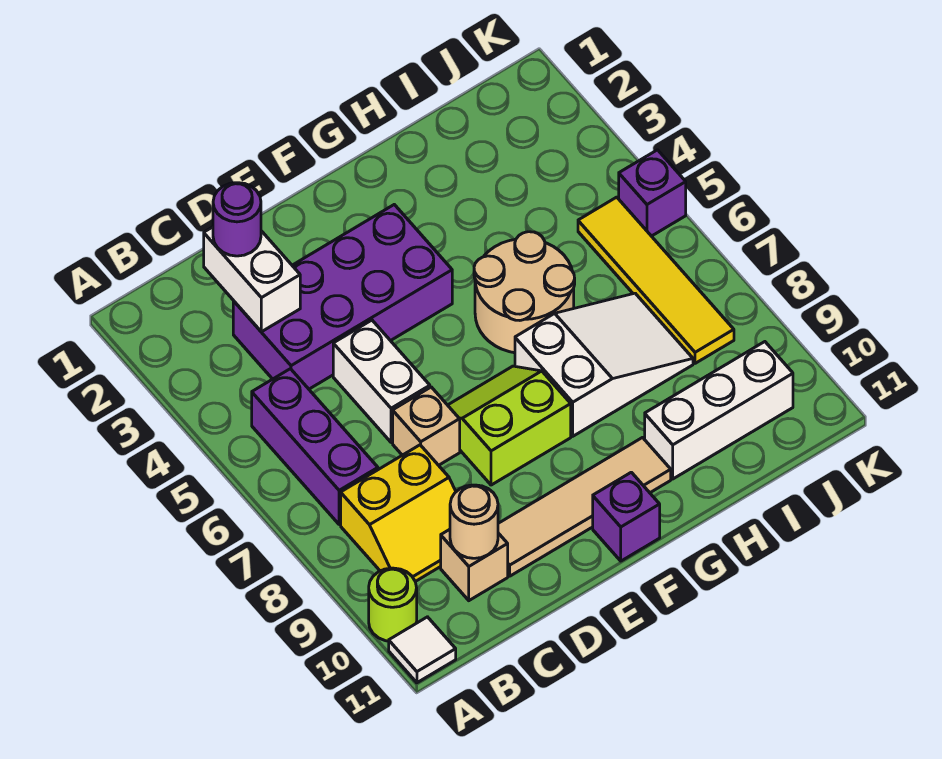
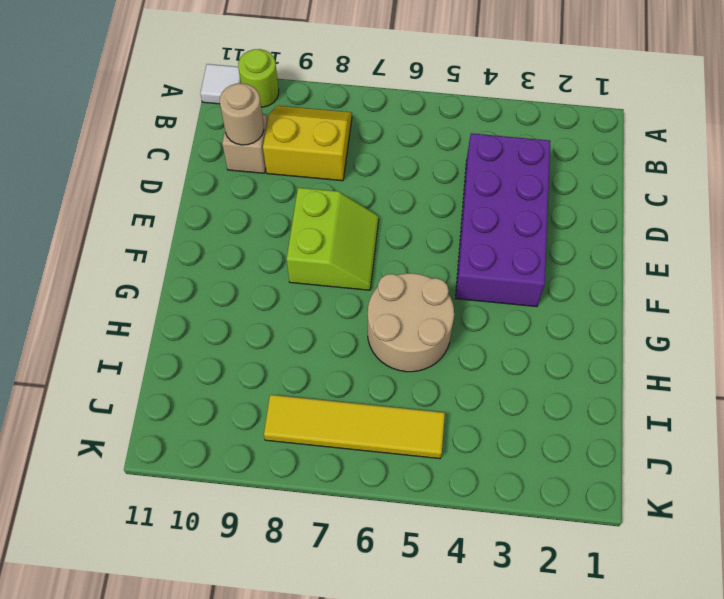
yellow slope B8:C9 level 1 top C -> yellow slope B8:C9 level 1 top 8
none -> purple brick B5:B7 level 1
none -> white brick D5:D6 level 1
none -> tan brick D7 level 1

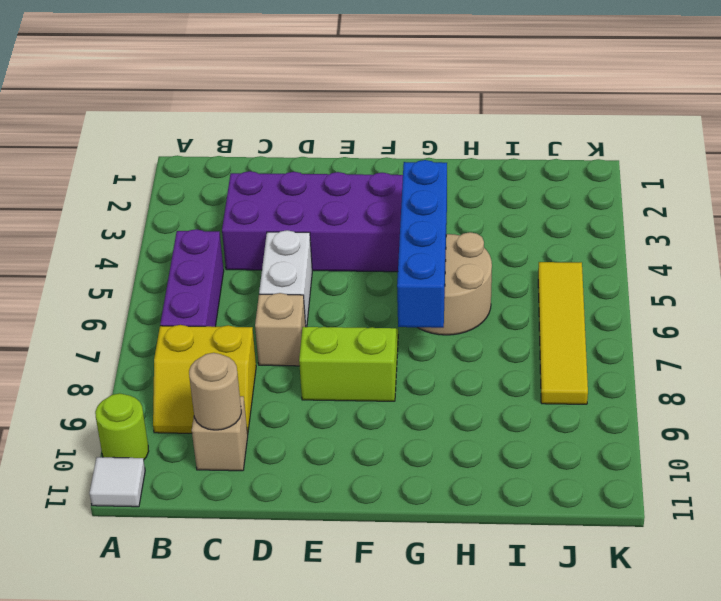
blue brick G4:G7 level 2 -> none
none -> tan tile D10:G10 level 1
none -> purple brick F11 level 1
none -> white slope G7:I8 level 1 top G

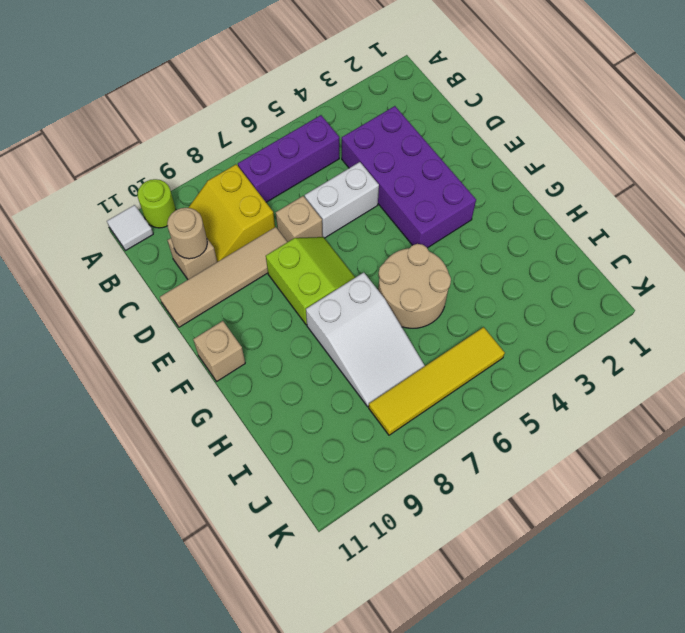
tan tile D8:D11 level 1 -> tan tile D10:G10 level 1
tan brick F11 level 1 -> purple brick F11 level 1
none -> white brick H10:J10 level 1
none -> purple brick K5 level 1
none -> white brick C2:C3 level 2

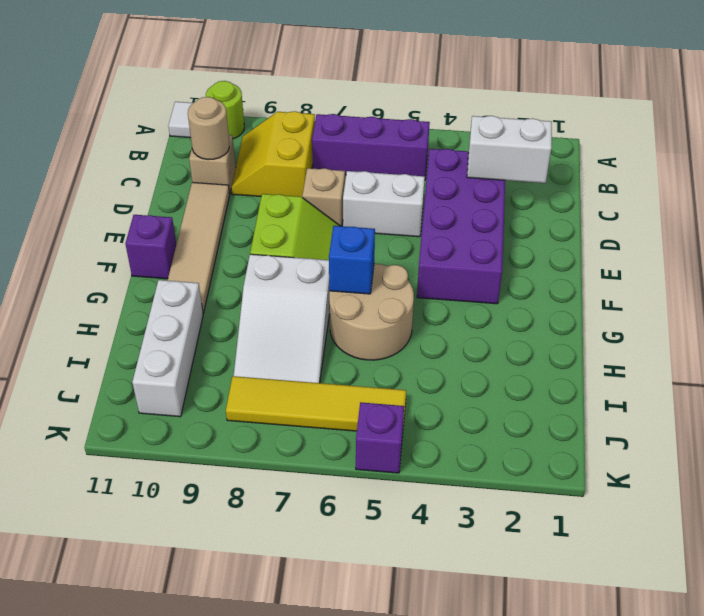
blue brick G6 level 2 -> none
none -> purple round brick C2 level 3

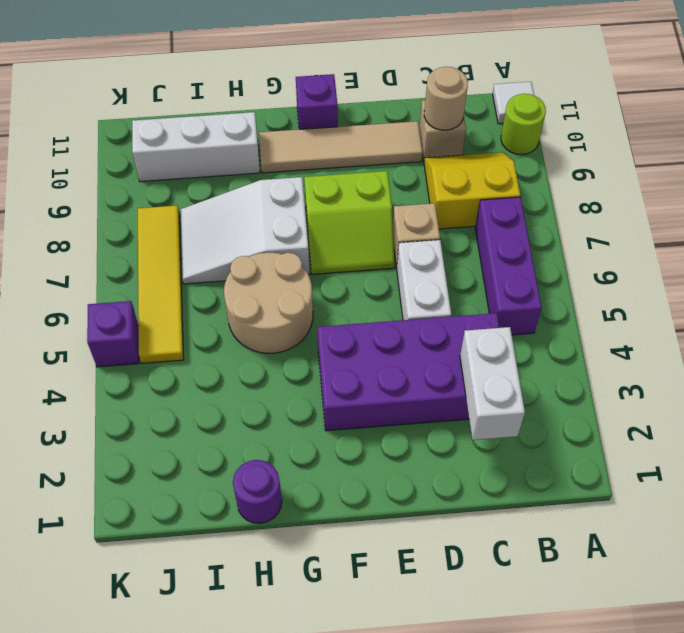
purple round brick H1 level 1 -> purple round brick C2 level 3

